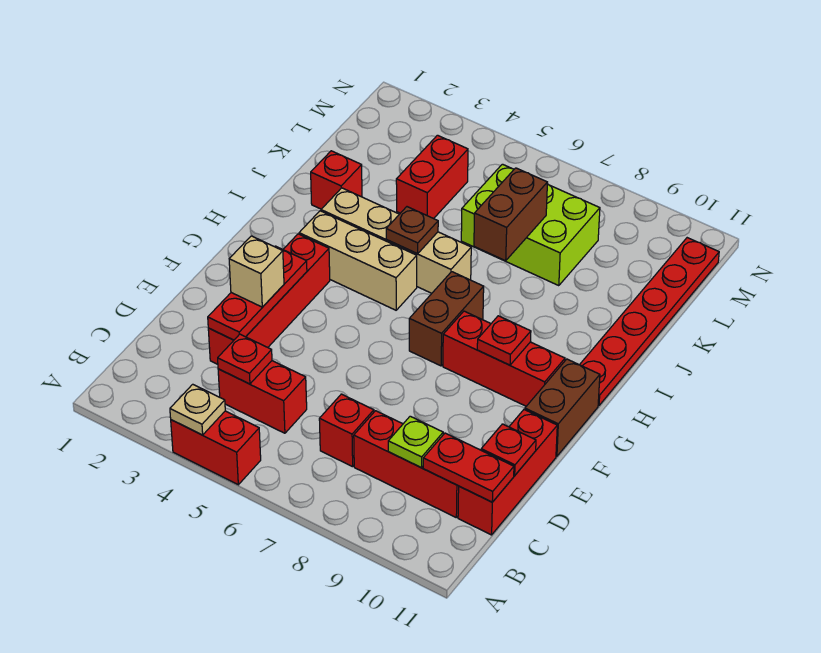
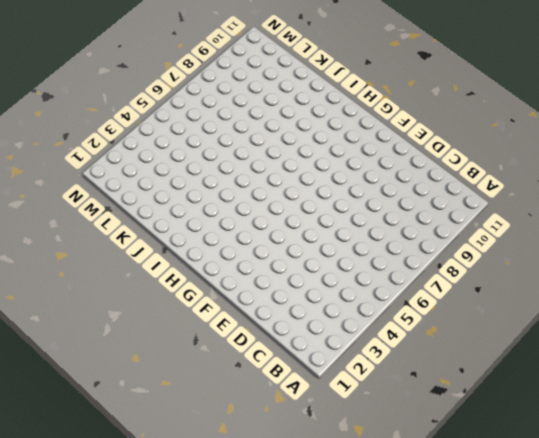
none -> red brick A4:A5 level 1
none -> red brick C4:C5 level 1
none -> red brick C7 level 1

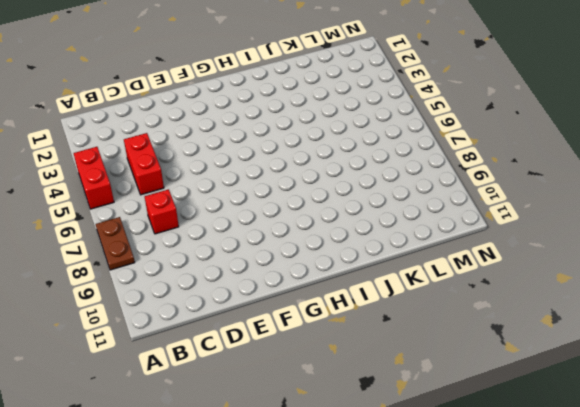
brown plate A7:A8 level 1 -> none
none -> red brick C8:C10 level 1
none -> red brick C11:E11 level 1
none -> red brick D3:G3 level 1

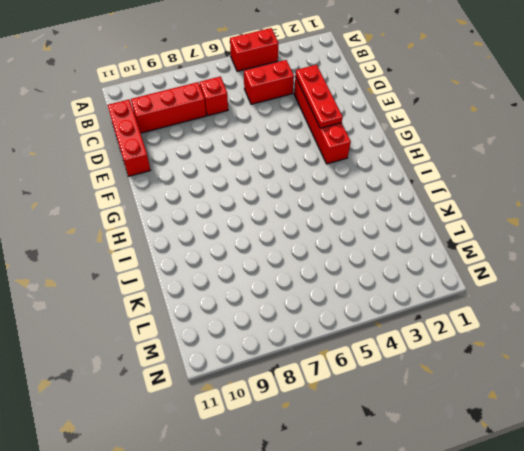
none -> brown brick F11:G11 level 1
none -> brown brick G7:H7 level 1
none -> red brick G8:G10 level 1

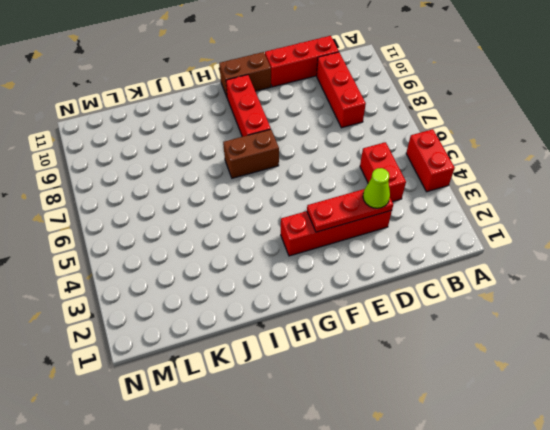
lime cone D3 level 3 -> none
none -> red brick C7 level 1
none -> tan brick H3:H5 level 1
none -> red plate H11:M11 level 1

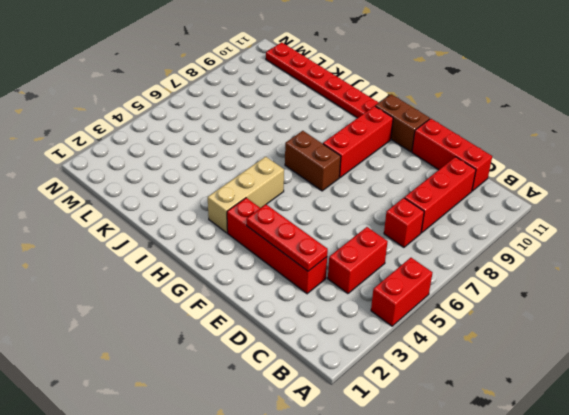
none -> tan brick I3:I6 level 1
none -> red brick J2 level 1
none -> red brick K4:L4 level 1

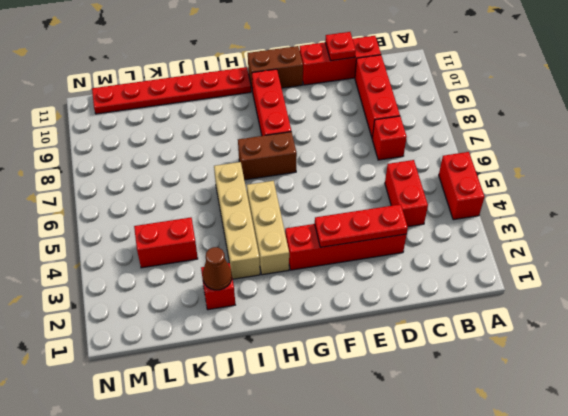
brown cone J2 level 2 -> none
none -> lime brick K6:L8 level 1
none -> tan plate A4 level 2
none -> red plate C4 level 2

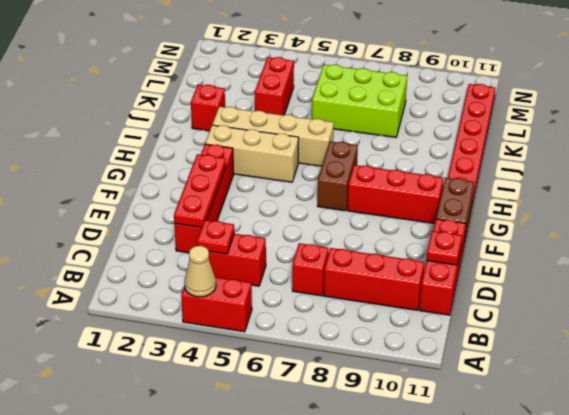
tan cone A4 level 2 -> tan plate A4 level 2
none -> lime plate C9 level 2
none -> red plate C10:C11 level 2
none -> red plate G9 level 2

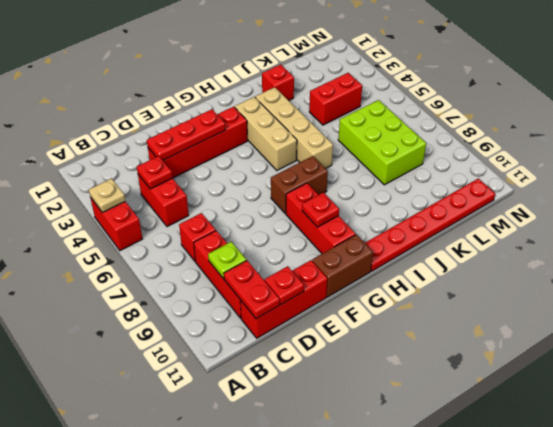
none -> brown plate I5 level 2
none -> brown brick J7:K7 level 2
none -> tan brick E3 level 3

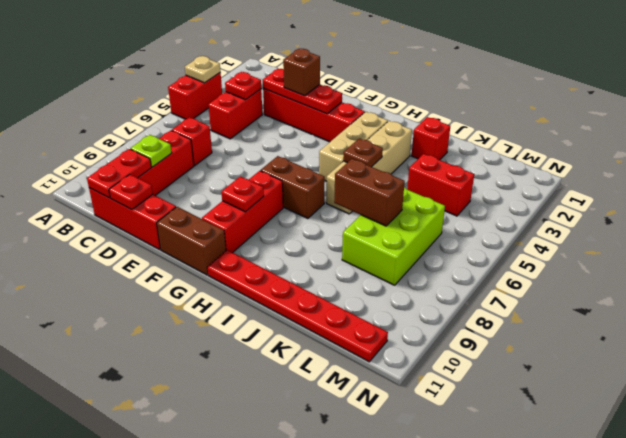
brown brick E3 level 3 -> tan brick E3 level 3

